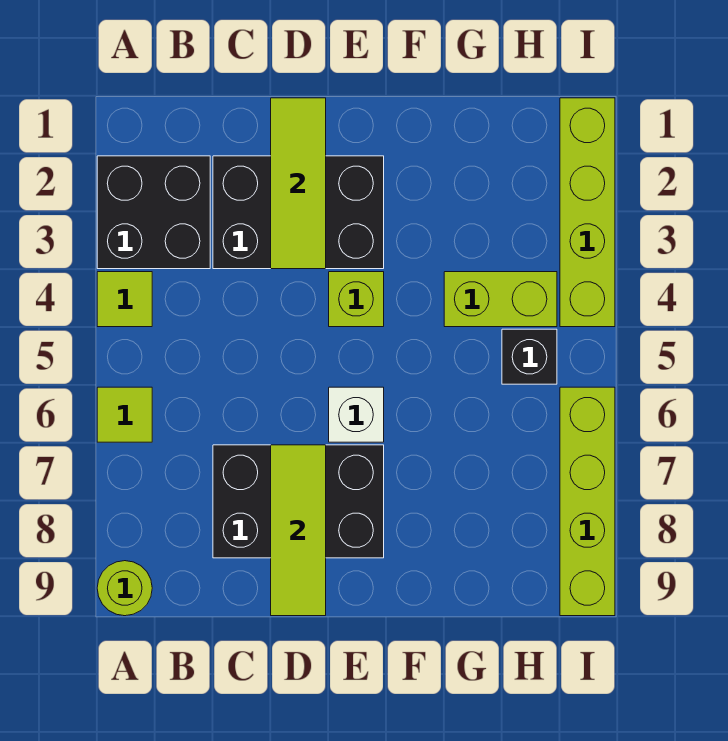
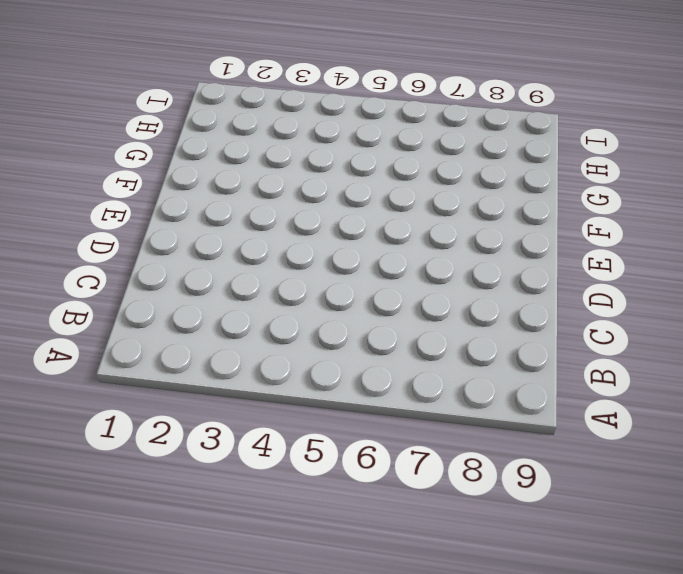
none -> black brick A2:B3 level 1
none -> lime tile A4 level 1
none -> lime tile A6 level 1

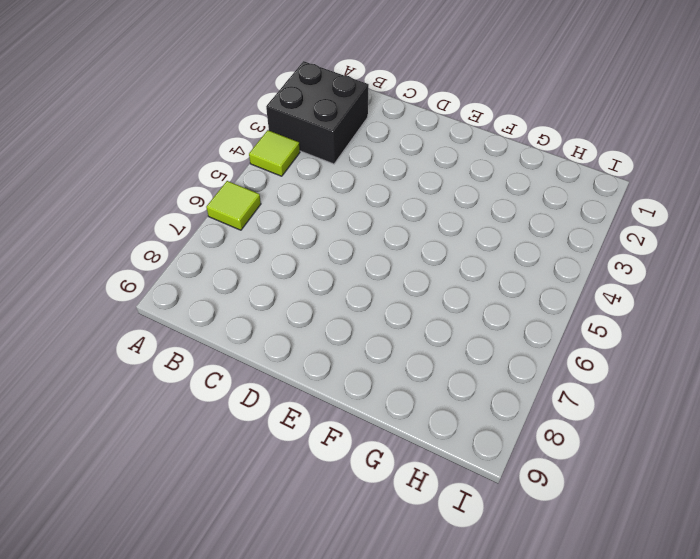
none -> lime round brick A9 level 1
none -> black brick C2:E3 level 1
none -> black brick C7:E8 level 1

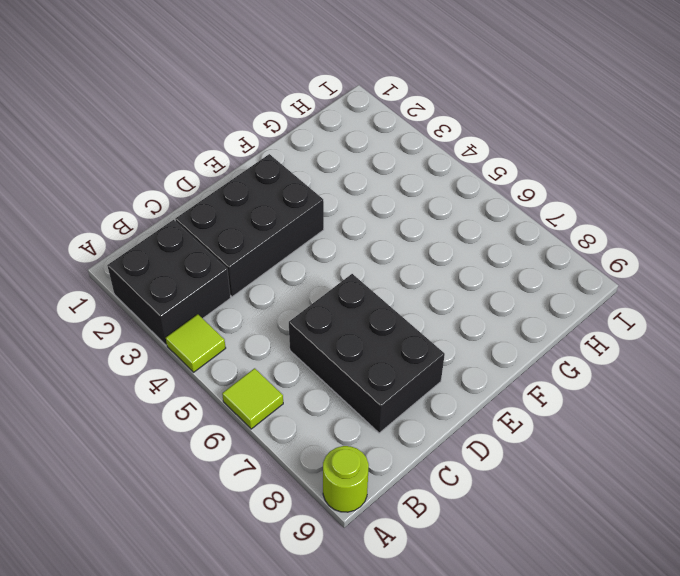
black brick C6:D8 level 1 -> black brick C7:E8 level 1
none -> lime brick E4 level 1
none -> white brick E6 level 1
none -> lime brick G4:H4 level 1

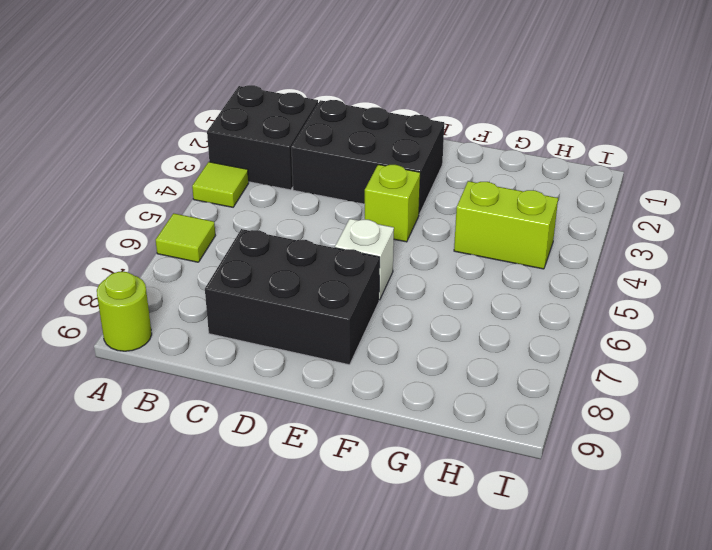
none -> black brick H5 level 1
none -> lime brick I1:I4 level 1
none -> lime brick I6:I9 level 1

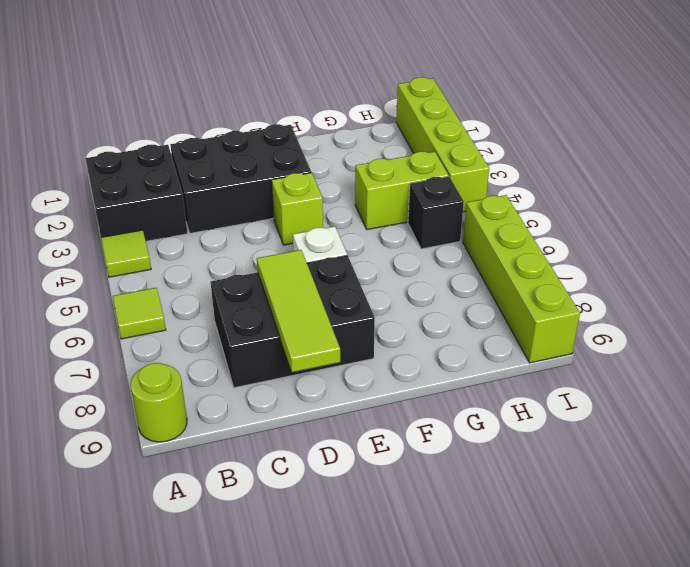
none -> lime tile D1:D3 level 2

